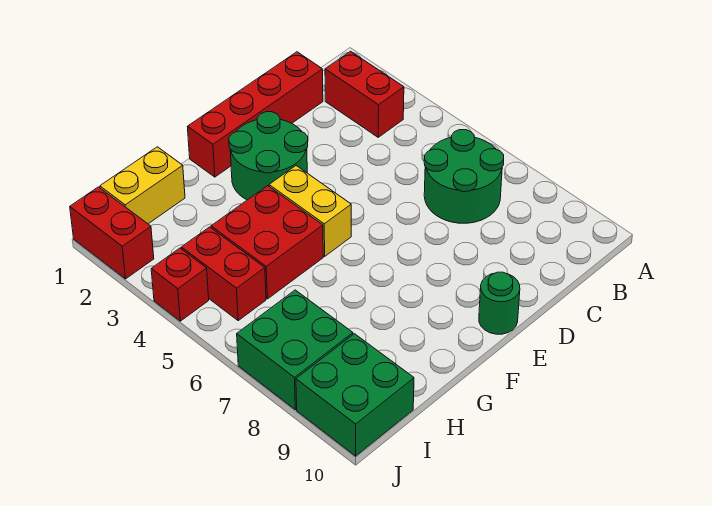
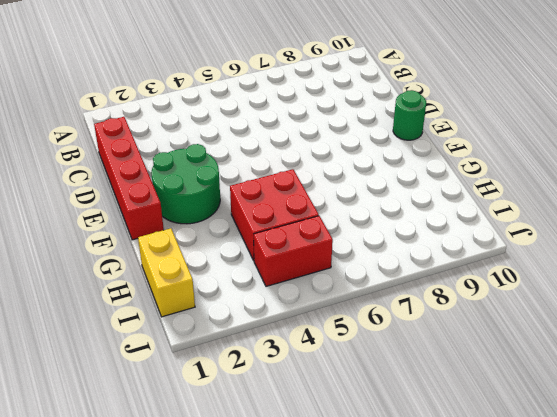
none -> red brick B2:B3 level 1
none -> green round brick B6:C7 level 1
none -> yellow brick F4:F5 level 1

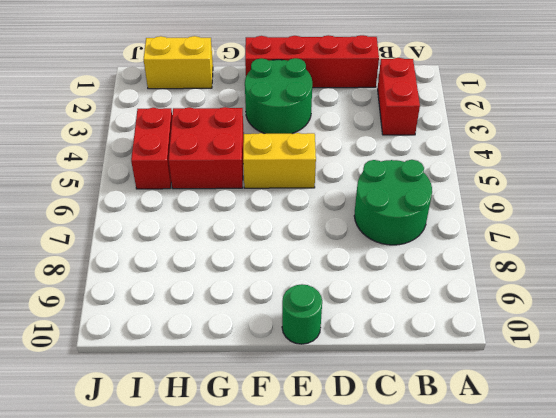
yellow brick E5:F5 level 1 -> yellow brick F4:F5 level 1
none -> green brick I7:J8 level 1
none -> green brick I9:J10 level 1
none -> red brick J1:J2 level 1

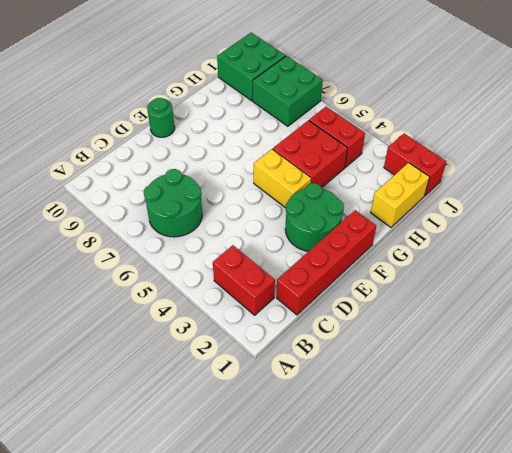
none -> red brick J4 level 1

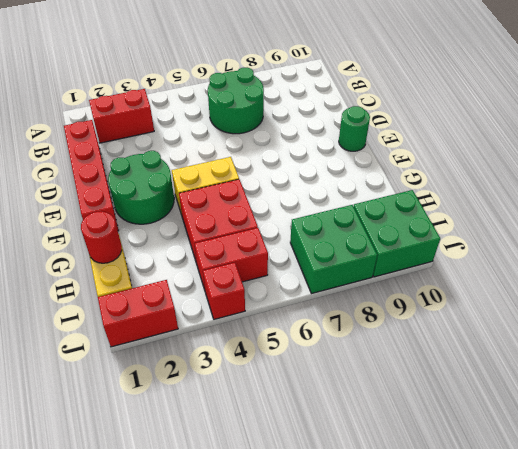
red round brick H1 level 2 -> none

